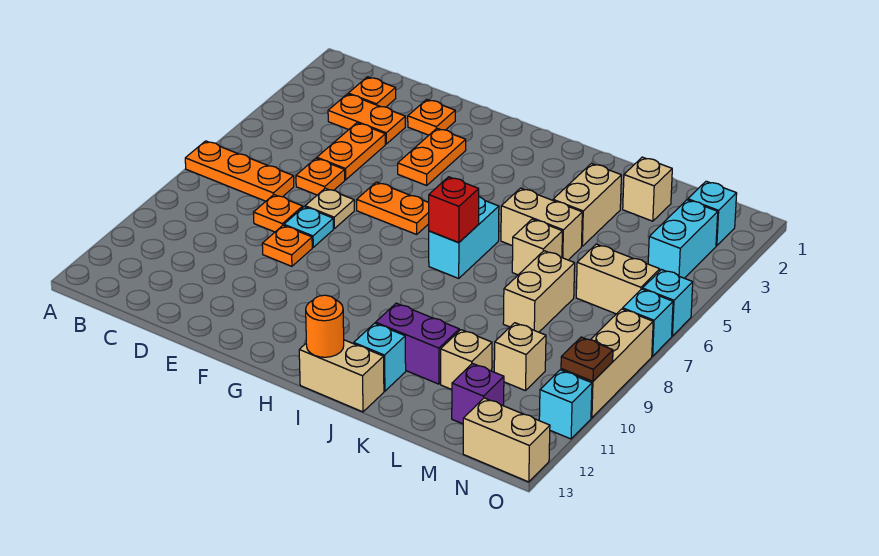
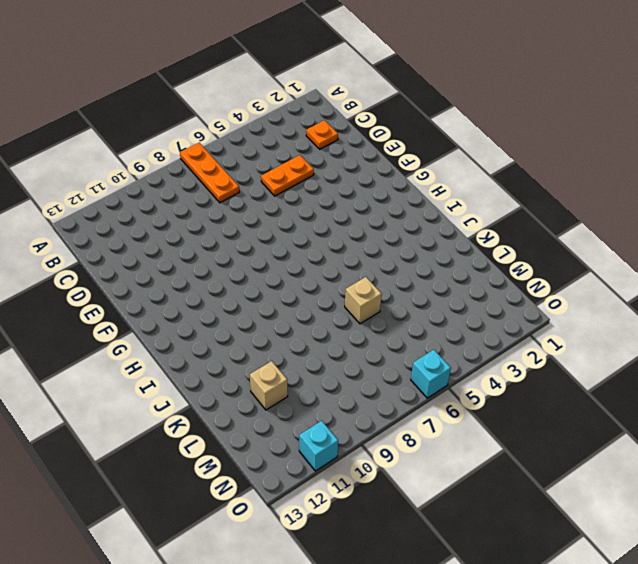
none -> orange plate C3:D3 level 1
none -> orange plate D6 level 1
none -> orange plate D8 level 1
none -> orange plate E2 level 1

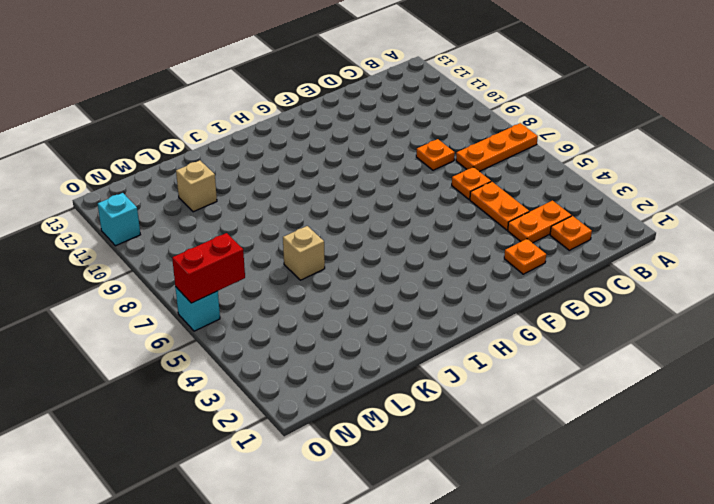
red brick N6:O6 level 2 -> none
none -> tan plate E7 level 1
none -> cyan plate E8 level 1
none -> orange plate E9 level 1
none -> orange plate F3:F4 level 1

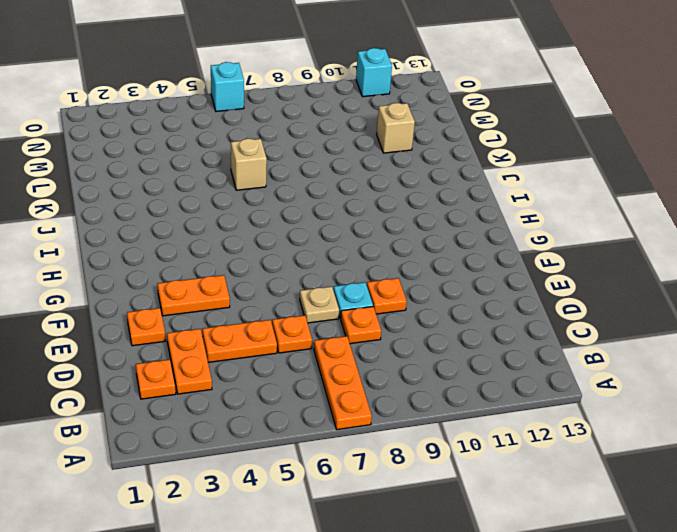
none -> orange plate F6:G6 level 1
none -> cyan brick I6:I7 level 1
none -> tan brick I13:J13 level 1
none -> tan brick J5:K5 level 1

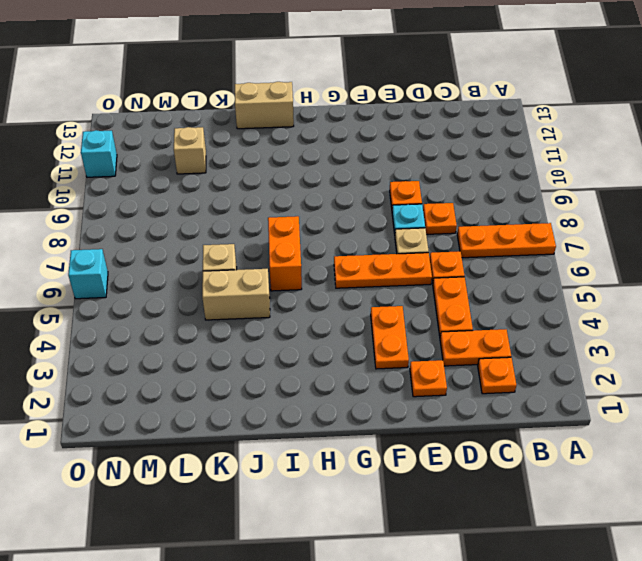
orange plate E6:G6 level 1 -> orange plate F6:G6 level 1
orange brick I6:I7 level 1 -> cyan brick I6:I7 level 1
none -> purple brick J11:K11 level 1
none -> cyan brick J12 level 1
none -> tan brick K3:K4 level 1
none -> tan brick L2 level 1

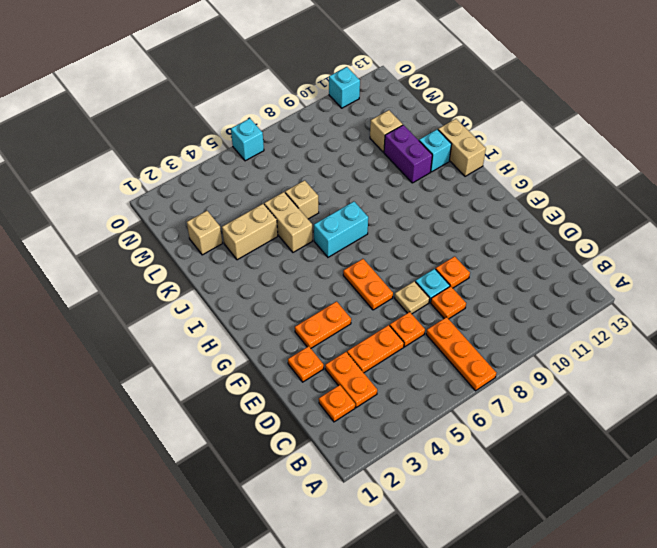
none -> tan brick L7:L8 level 1
none -> tan brick M6:N6 level 1
none -> tan brick M10 level 1
none -> purple brick M12 level 1

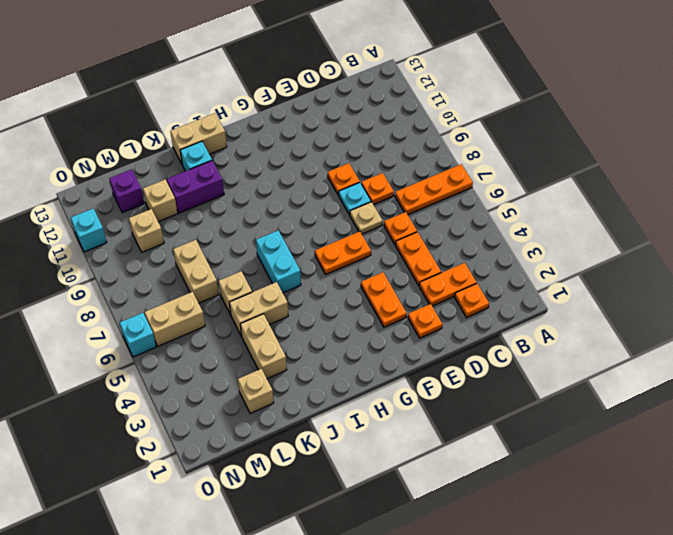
none -> cyan brick N2 level 1
none -> cyan brick N3:N4 level 1
none -> tan brick N13:O13 level 1
none -> cyan brick O7 level 1

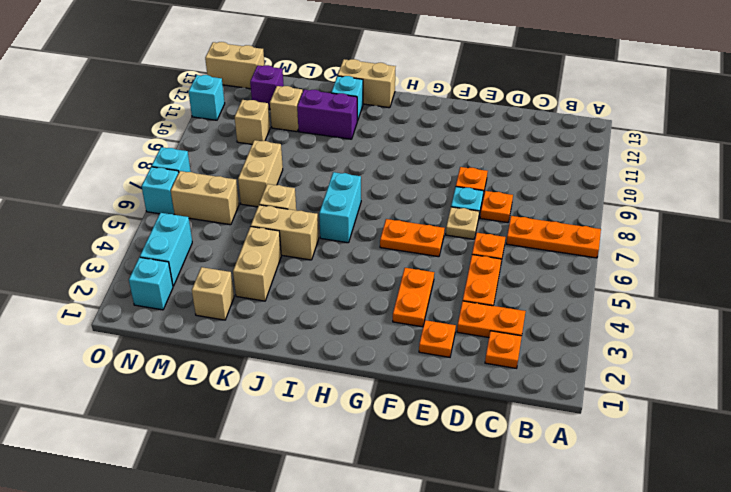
none -> tan brick O8:O10 level 1
none -> red brick I7 level 2
none -> orange round brick I13 level 2
none -> brown plate O10 level 2

